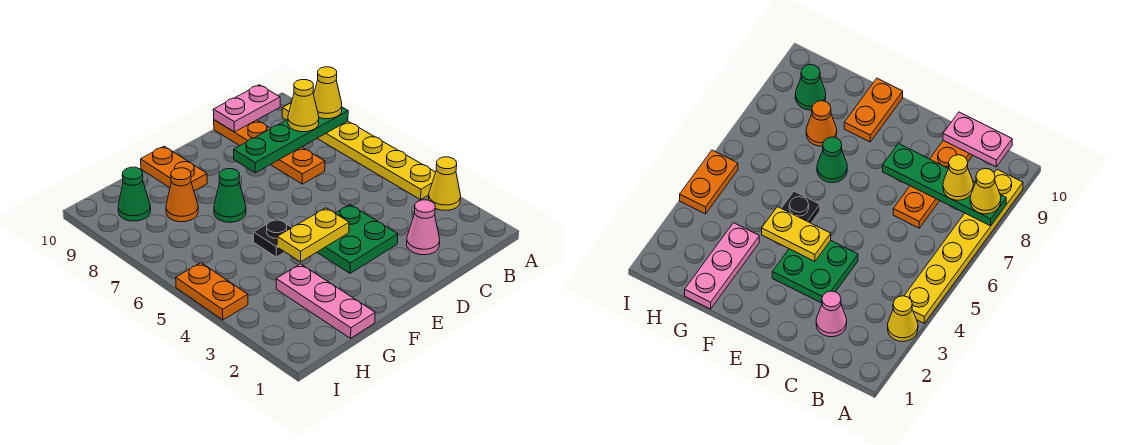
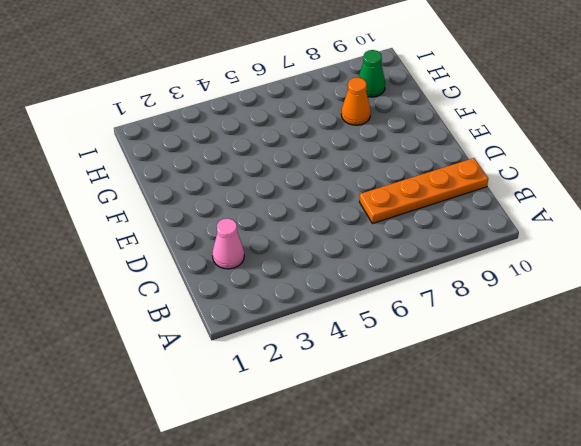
none -> yellow cone A3 level 1
none -> yellow plate A4:A9 level 1
none -> green plate D3:E4 level 1

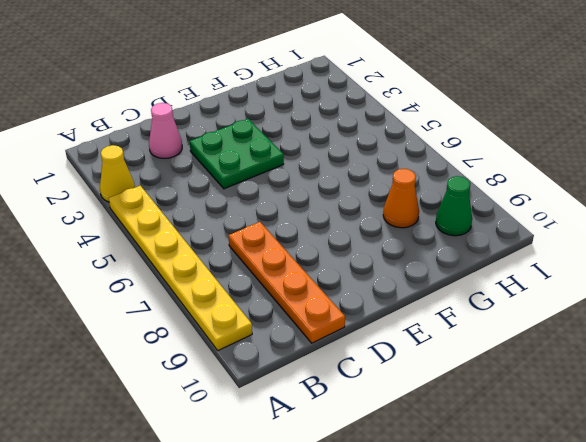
none -> black plate F5 level 1
none -> green cone F7 level 1
none -> orange plate F9:F10 level 1

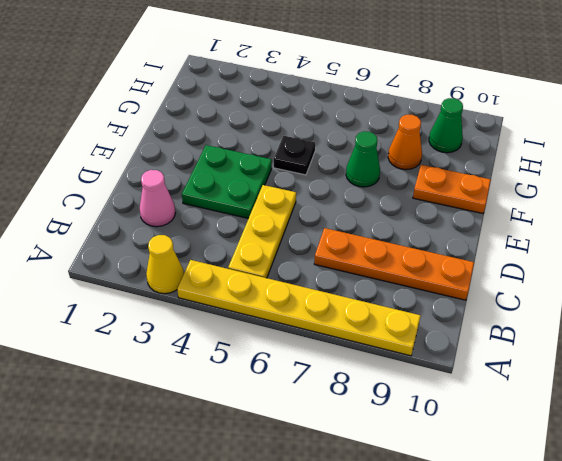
yellow plate B5:D5 level 1 -> none
none -> pink plate G1:G3 level 1
none -> orange plate I4:I5 level 1
none -> green plate A8:D8 level 2

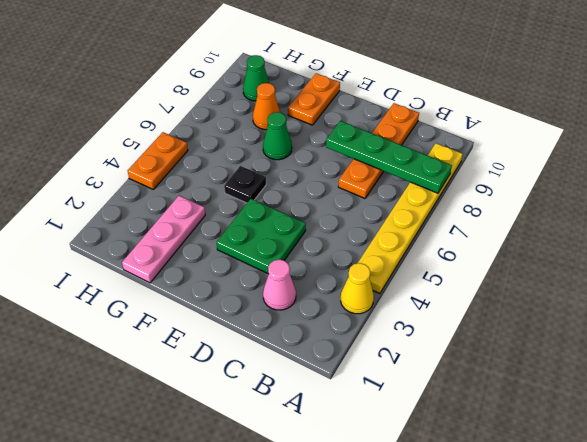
none -> pink plate B10:C10 level 2
none -> yellow plate E4:F4 level 2
none -> yellow cone A8 level 3

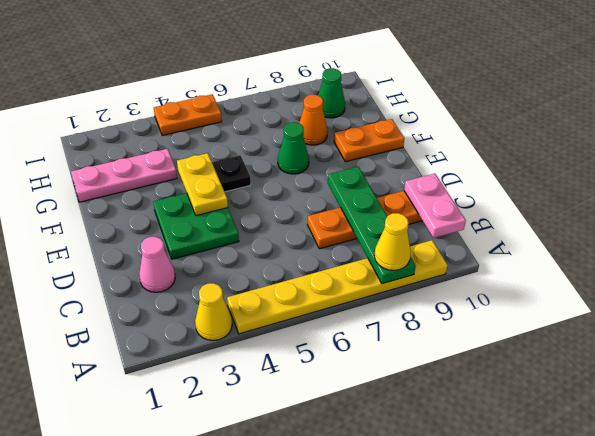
none -> yellow cone B8 level 3

